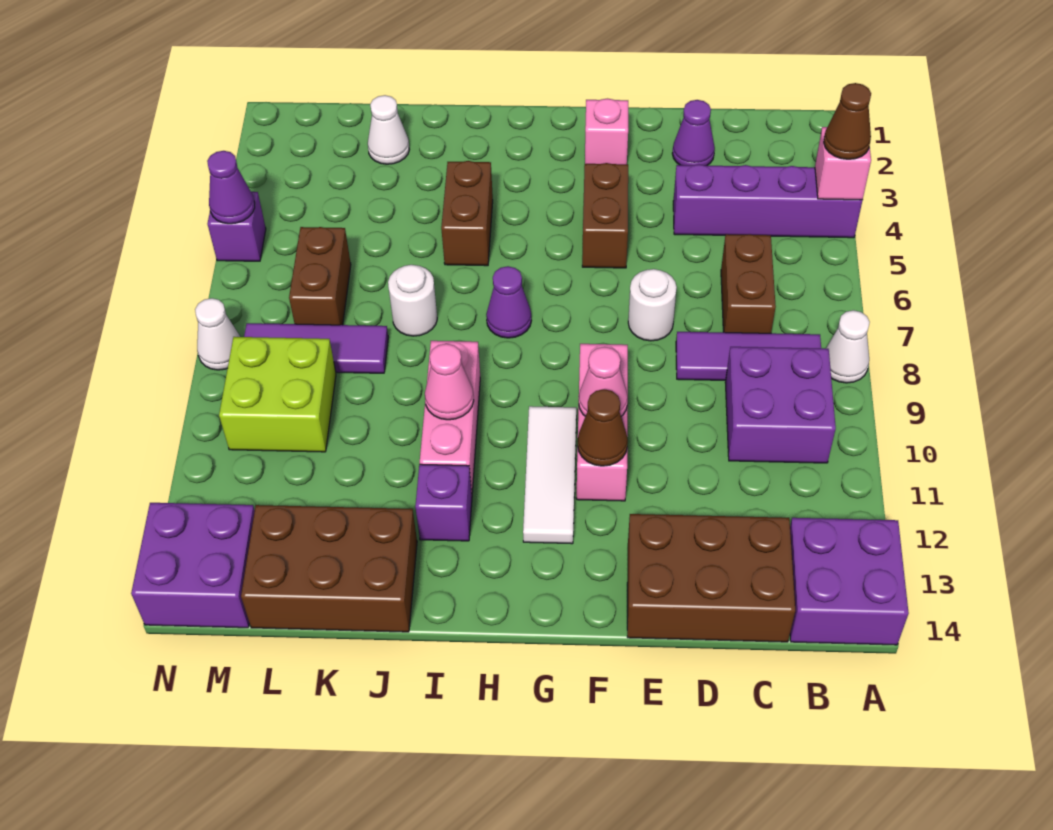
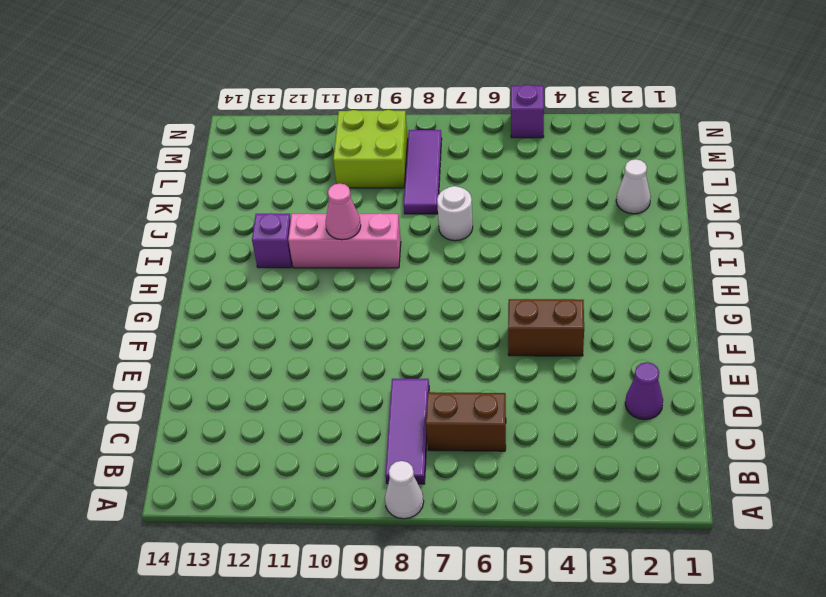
none -> purple brick A4:D4 level 1
none -> purple brick A13:B14 level 1
none -> purple brick B9:C10 level 1
none -> brown brick C13:E14 level 1

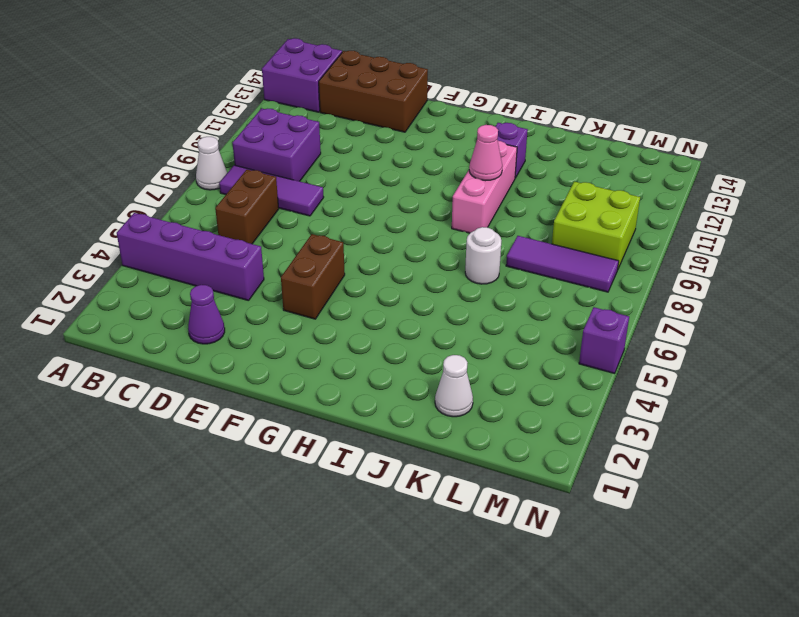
none -> white round brick E7 level 1
none -> pink brick F2 level 1
none -> pink brick F9:F11 level 1
none -> white tile G10:G12 level 1

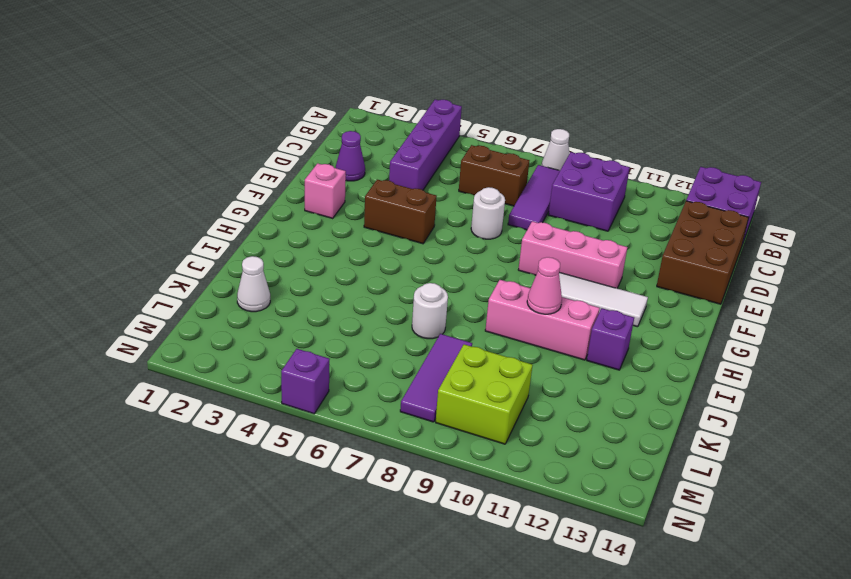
none -> purple cone H7 level 1
none -> brown brick I4:I5 level 1
none -> brown brick J13:L14 level 1
none -> brown brick L6:L7 level 1

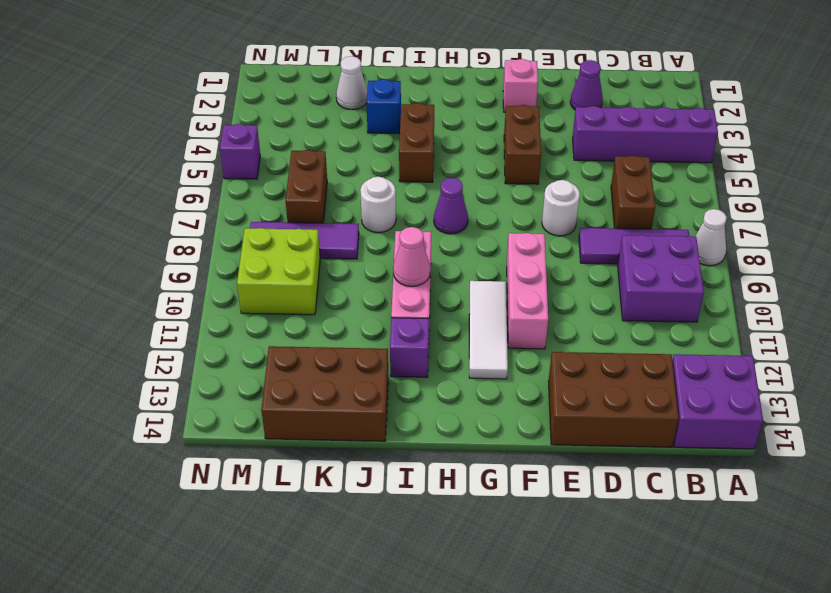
blue brick J3 level 1 -> none
none -> purple brick M13:N14 level 1
none -> white cone N8 level 1
none -> pink brick A4 level 2
none -> pink cone F10 level 2

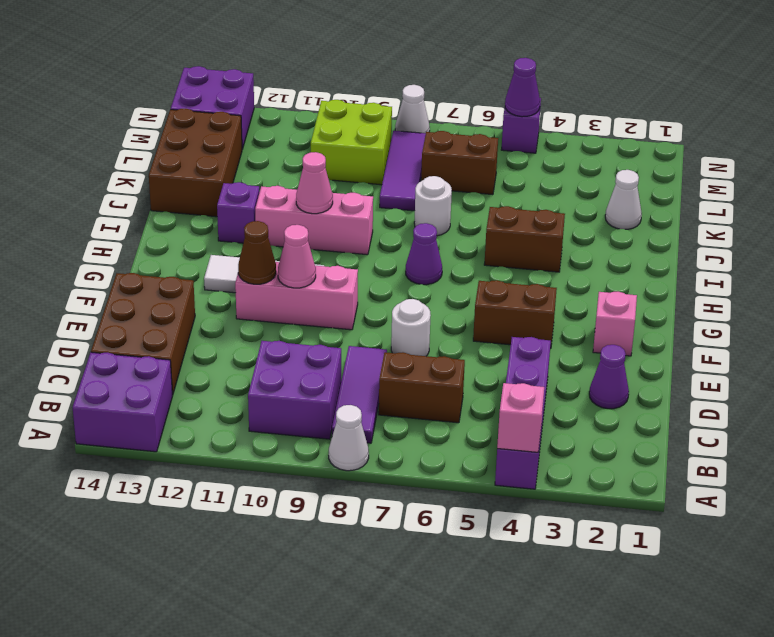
none -> brown cone A4 level 3

